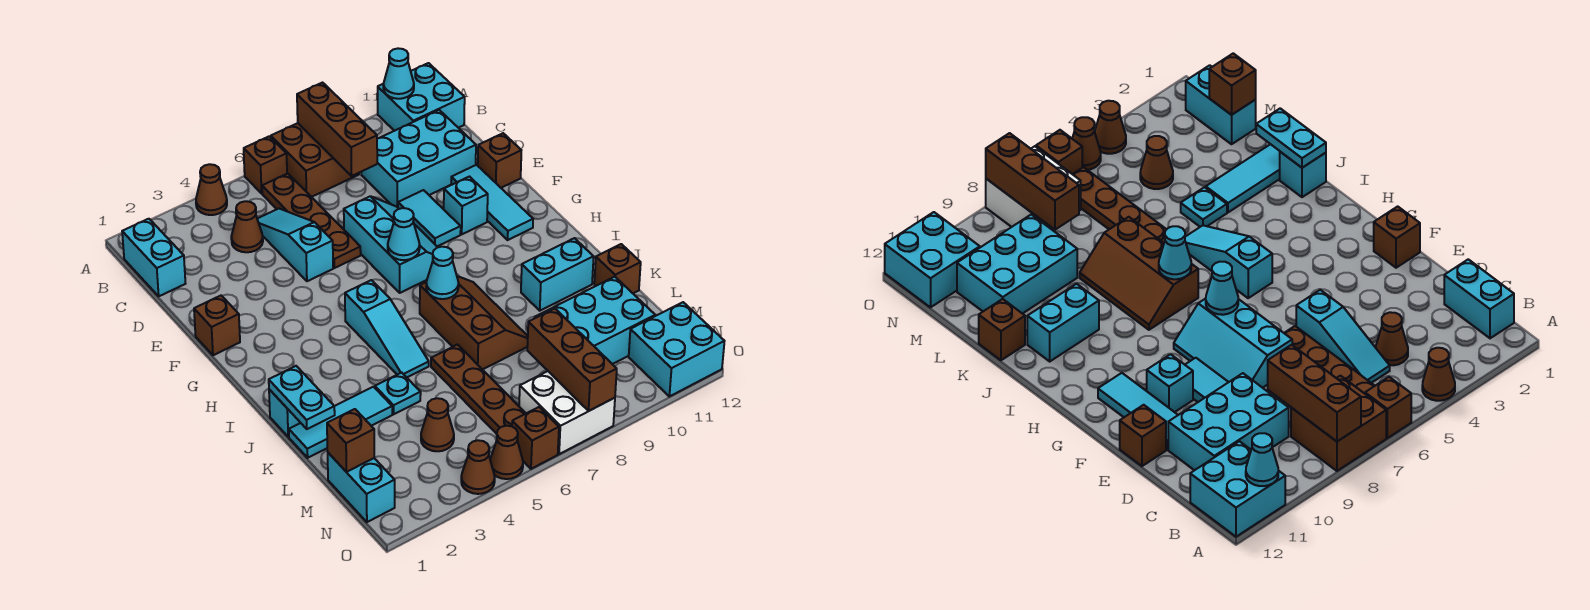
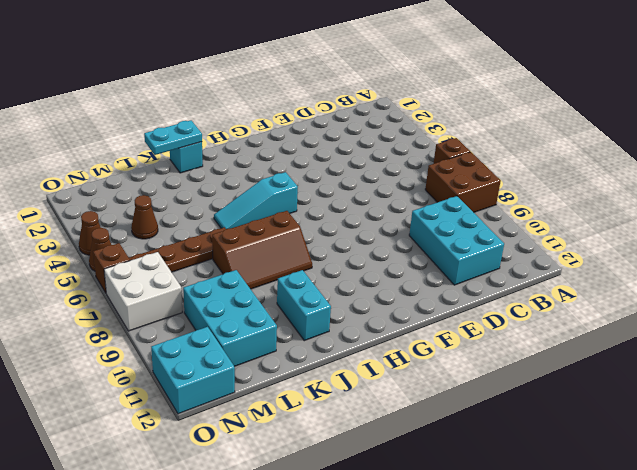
none -> brown cone A4 level 1
none -> cyan brick A11:B12 level 1
none -> cyan brick B1:C1 level 1
none -> brown plate B6:E6 level 1

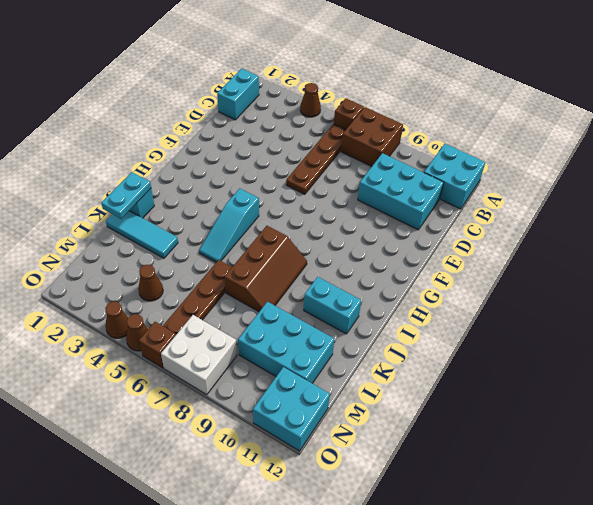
none -> brown cone C4 level 1
none -> cyan slope C5:E5 level 1 top E
none -> cyan slope E7:G8 level 1 top 7
none -> cyan tile E9:F9 level 1

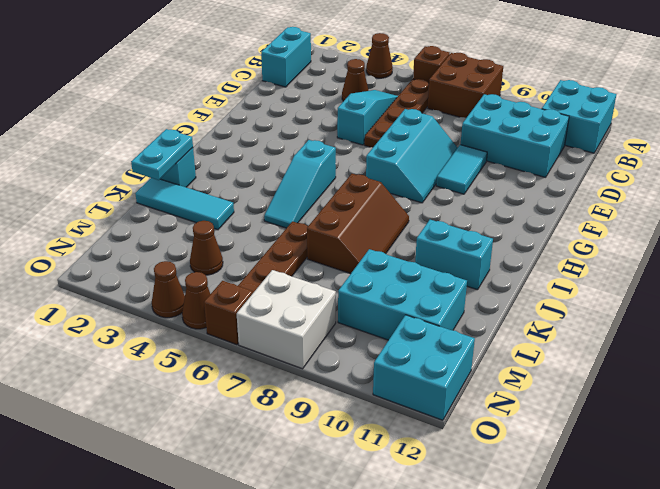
none -> cyan tile E11:G11 level 1
none -> brown brick E12 level 1
none -> brown brick F1 level 1
none -> cyan brick F10 level 1

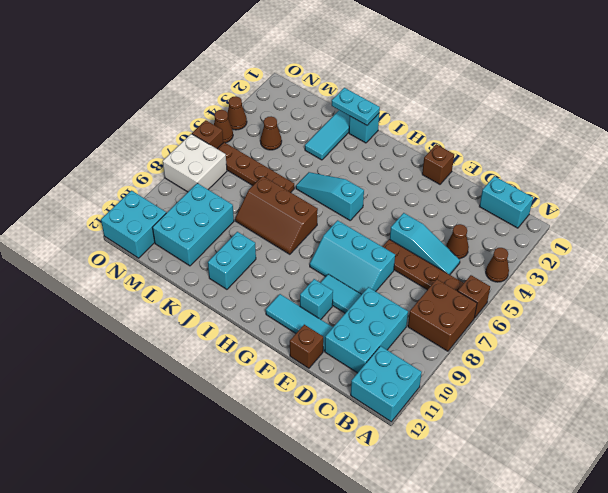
none -> cyan plate K4 level 1
none -> brown brick K12 level 1
none -> cyan brick M1:N1 level 1
none -> brown brick A8:C8 level 2

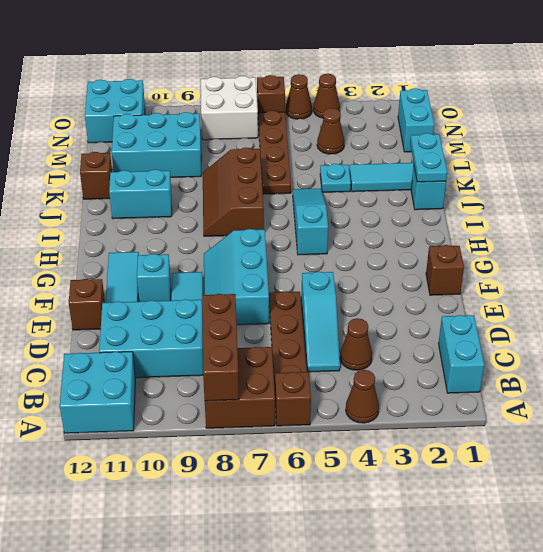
none -> cyan cone A11 level 2
none -> cyan cone G7 level 2
none -> cyan cone I7 level 2
none -> brown brick M1 level 2

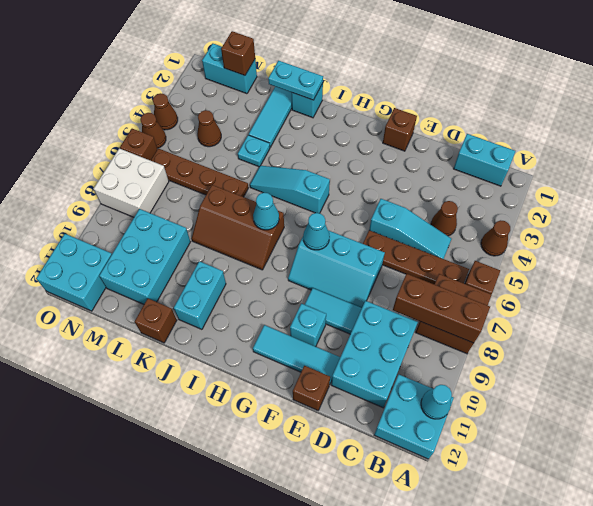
none -> brown brick M8:O8 level 2

